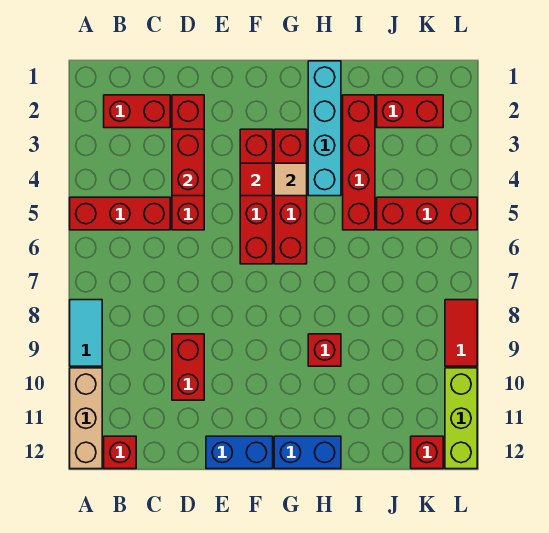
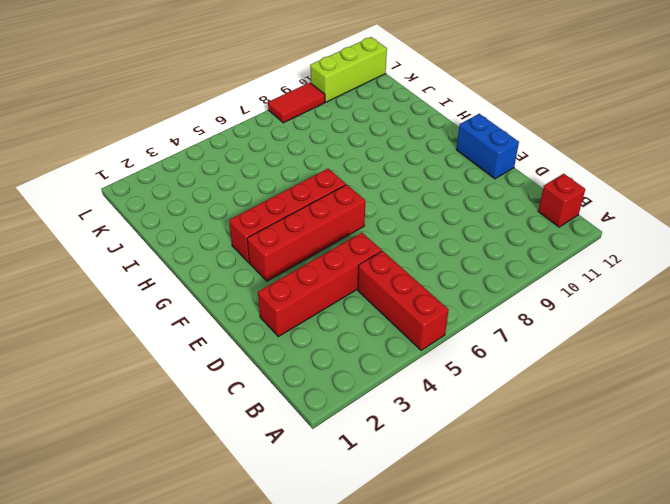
none -> cyan tile A8:A9 level 1
none -> tan brick A10:A12 level 1
none -> red brick B2:C2 level 1

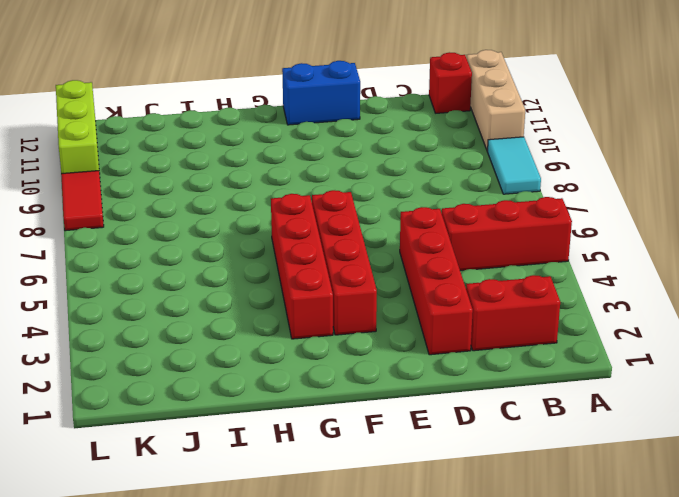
none -> red brick D9:D10 level 1
none -> blue brick G12:H12 level 1
none -> cyan brick H1:H4 level 1

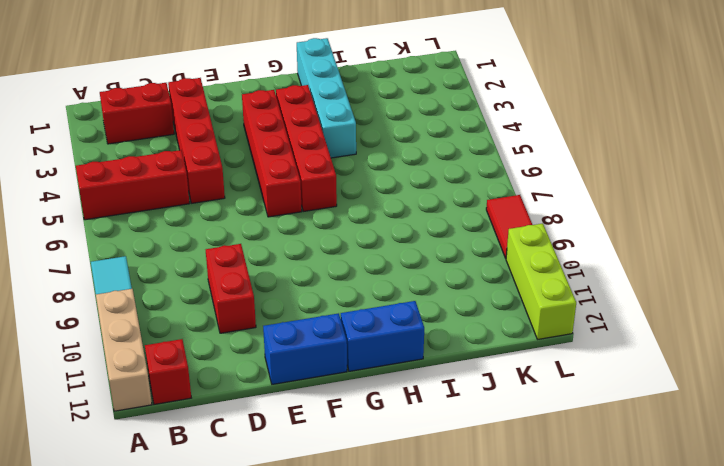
none -> red brick H9 level 1
none -> red brick I2:I5 level 1
none -> red brick J2:K2 level 1

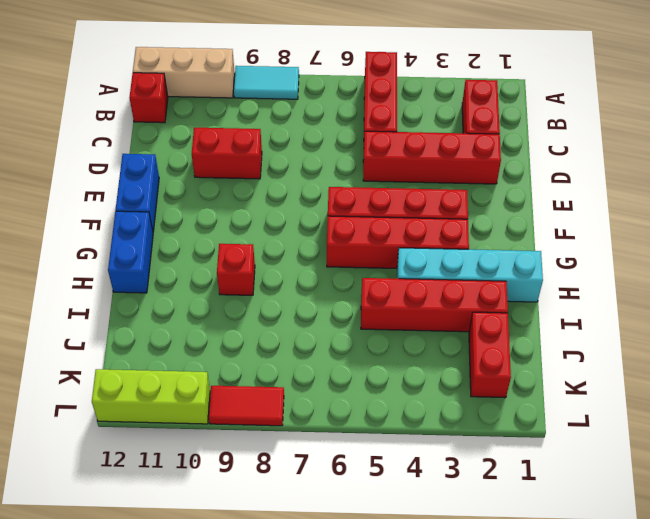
none -> red brick J5:L5 level 1
none -> red brick K12 level 1
none -> red brick D3:D4 level 2

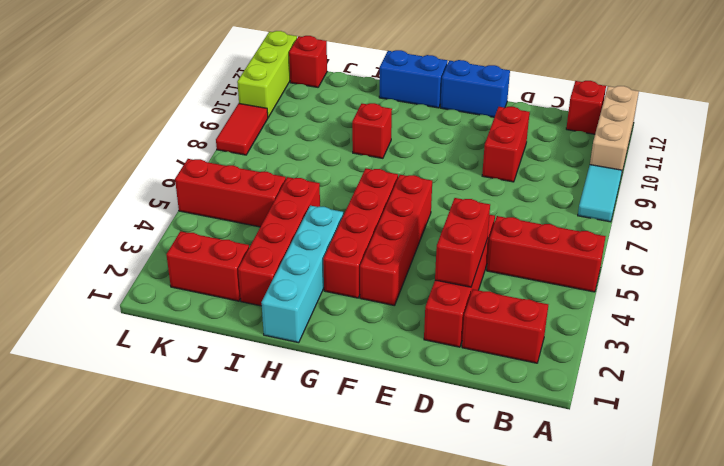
none -> red tile F4 level 2
none -> tan tile G4 level 2

